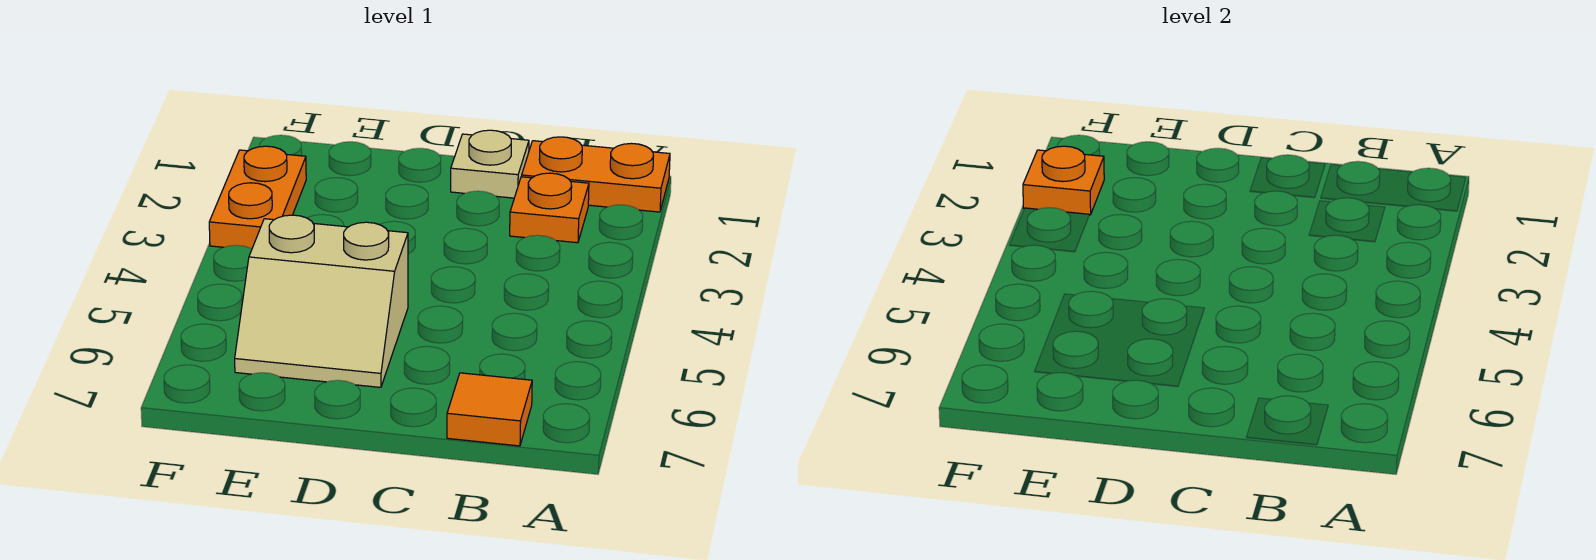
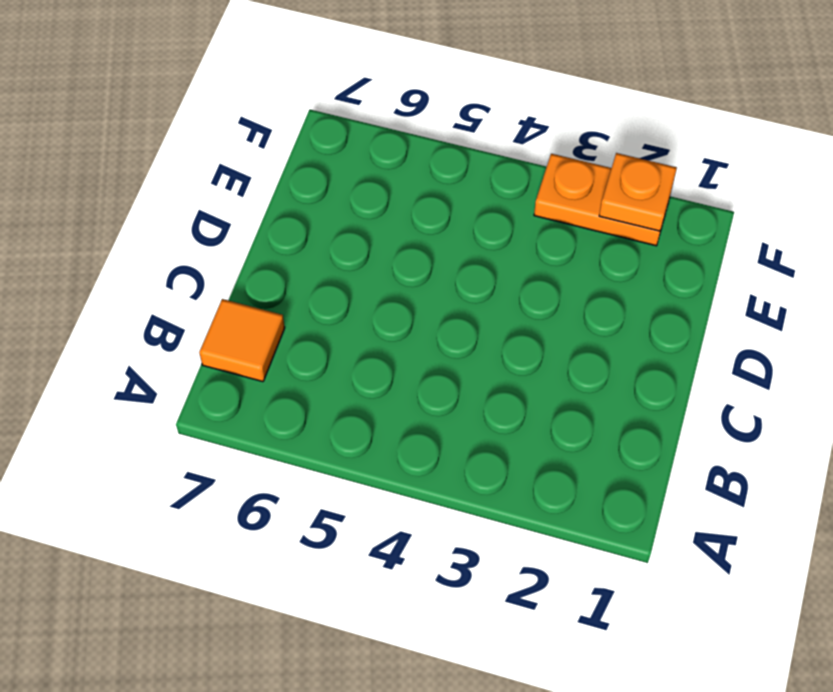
none -> orange plate A1:B1 level 1
none -> orange plate B2 level 1

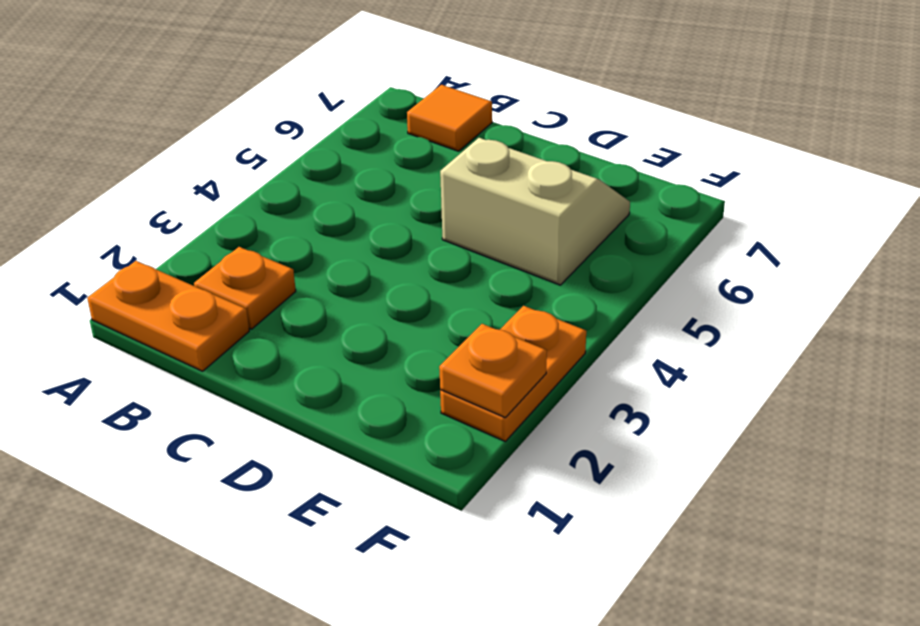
none -> tan plate C1 level 1

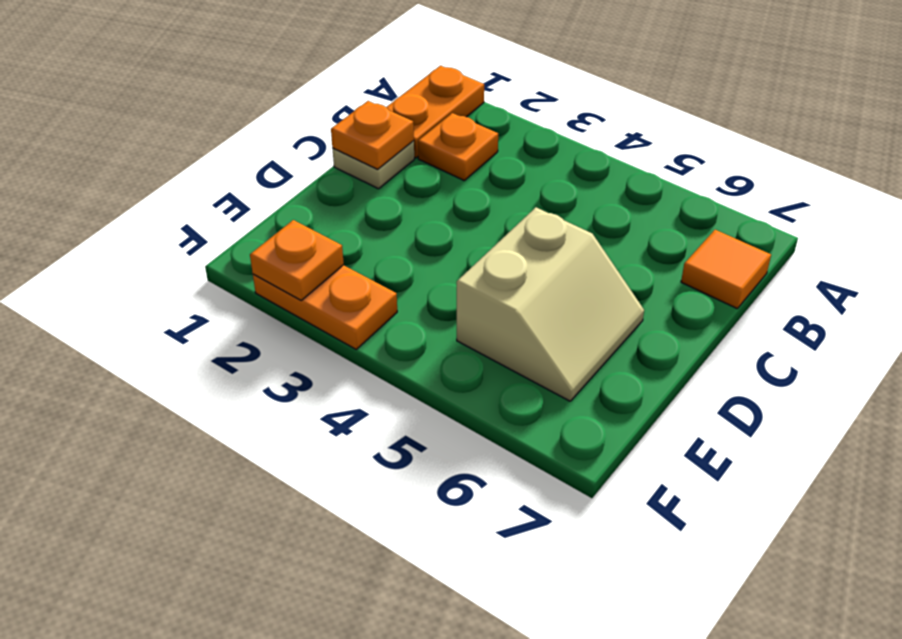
orange plate C1 level 2 -> none

